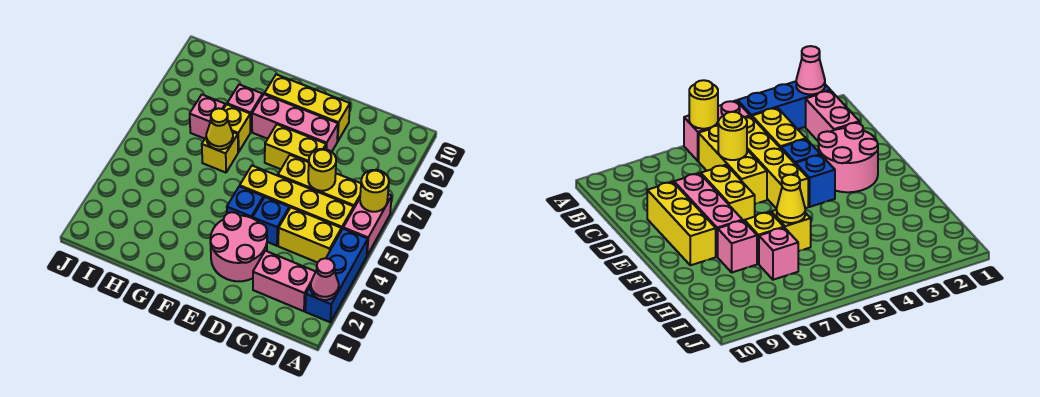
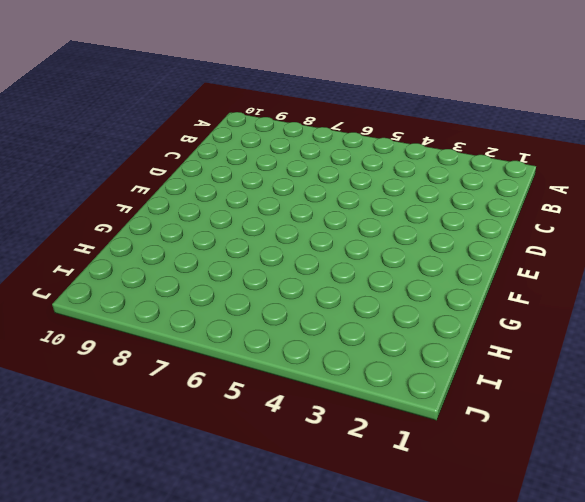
none -> blue brick A2:A4 level 1
none -> pink brick A5:A6 level 1
none -> pink brick B2:C2 level 1

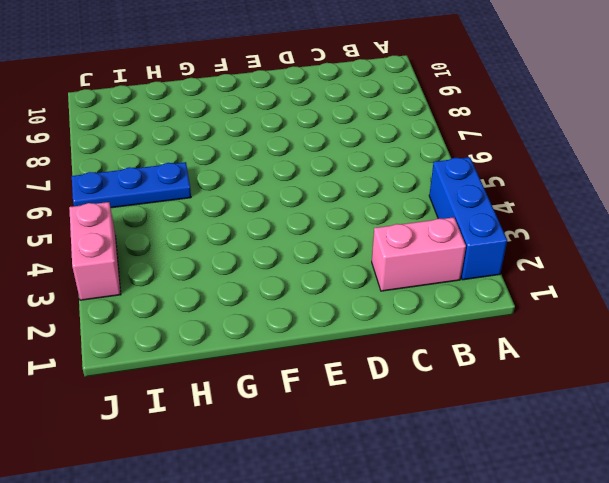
blue plate H6:J6 level 1 -> none
pink brick J3:J4 level 1 -> pink brick A5:A6 level 1
none -> yellow brick B4:C4 level 1
none -> yellow brick B5:E5 level 1
none -> yellow brick B6:D6 level 1

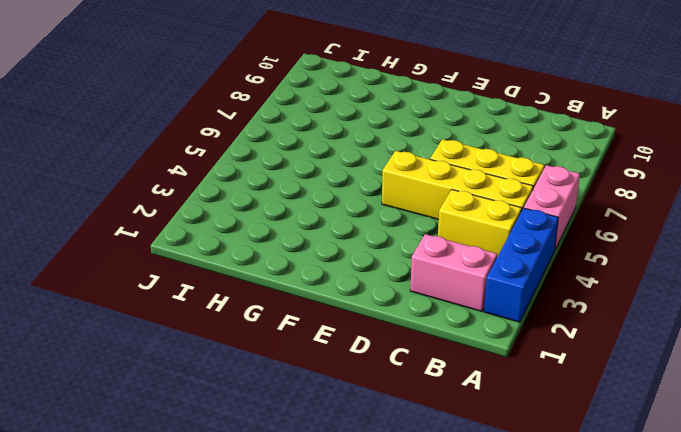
none -> pink round brick D2:E3 level 1
none -> blue brick D4 level 1
none -> yellow brick D7:E7 level 1

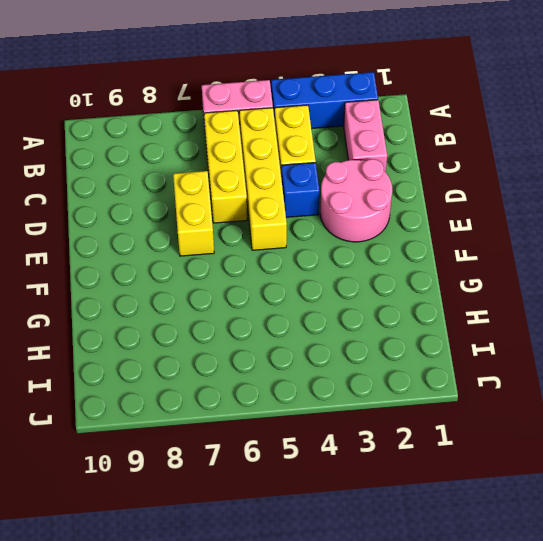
none -> pink brick D8:F8 level 1
none -> yellow brick D9:F9 level 1
none -> blue brick E4 level 1

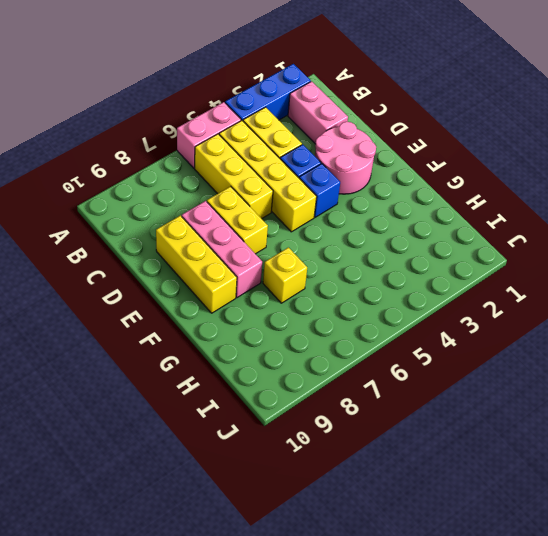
none -> yellow brick G6 level 1
none -> pink brick G8 level 1
none -> pink brick H7 level 1

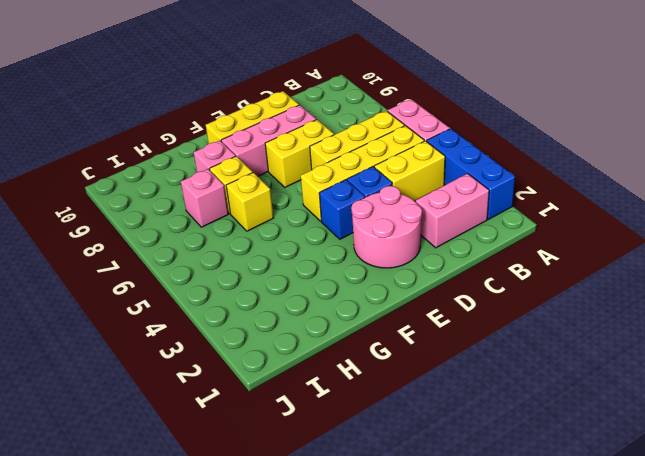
none -> pink cone A2 level 2
none -> yellow round brick A6 level 2
none -> yellow round brick C6 level 2

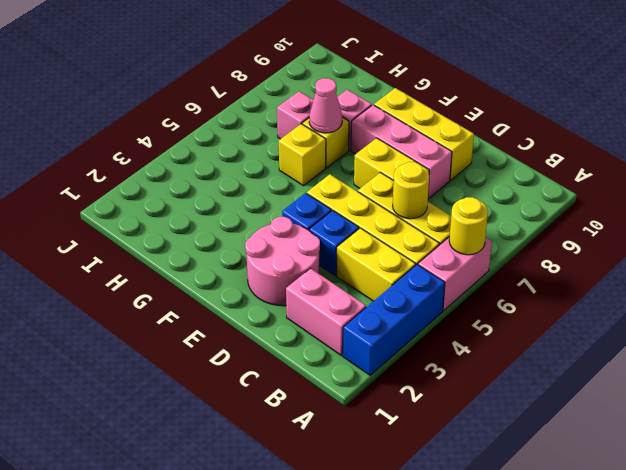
pink cone G7 level 2 -> pink cone A2 level 2
none -> yellow cone G6 level 2

